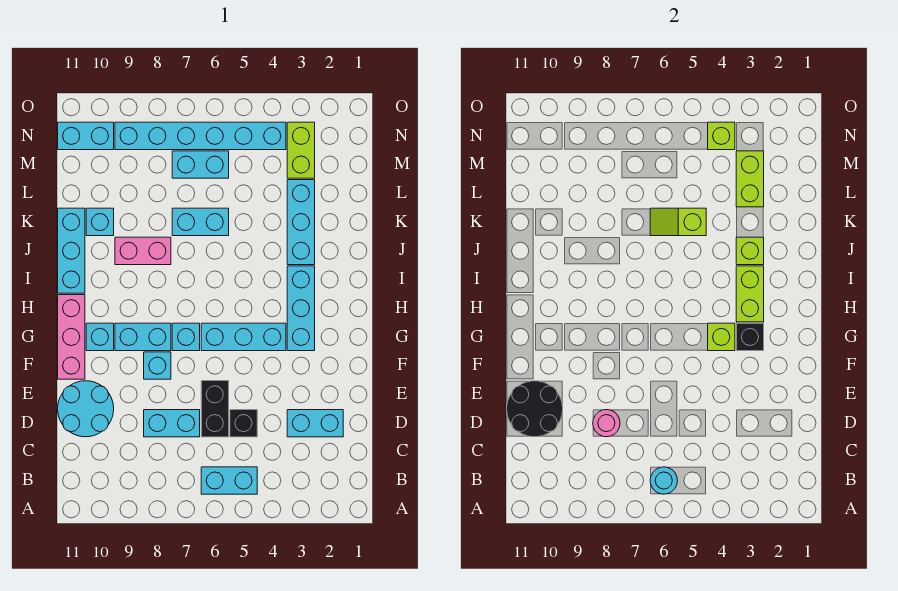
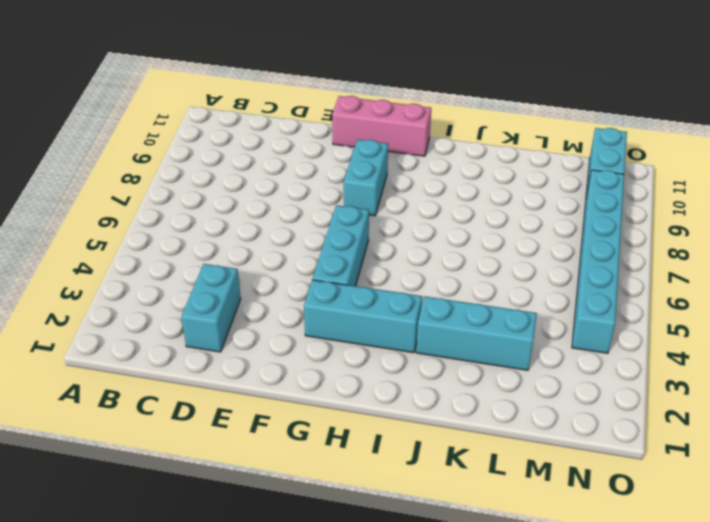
none -> cyan brick B5:B6 level 1
none -> black brick D5 level 1
none -> black brick D6:E6 level 1
none -> cyan brick D7:D8 level 1

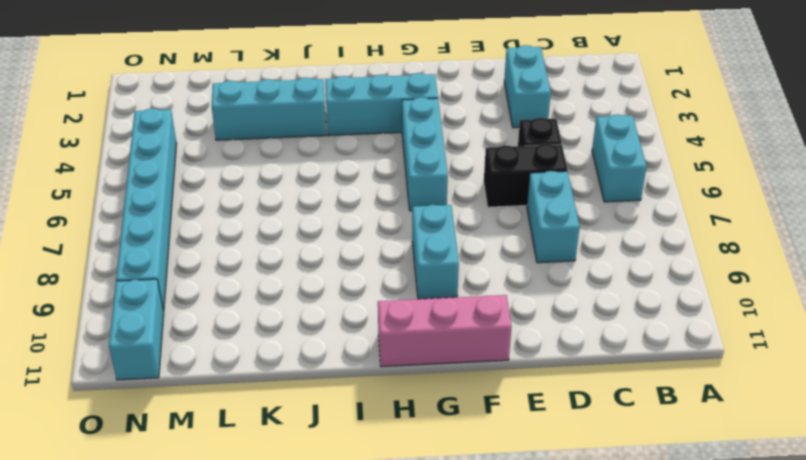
none -> cyan round brick D10:E11 level 1
none -> cyan brick F8 level 1
none -> cyan brick G7 level 1
none -> cyan brick G10 level 1

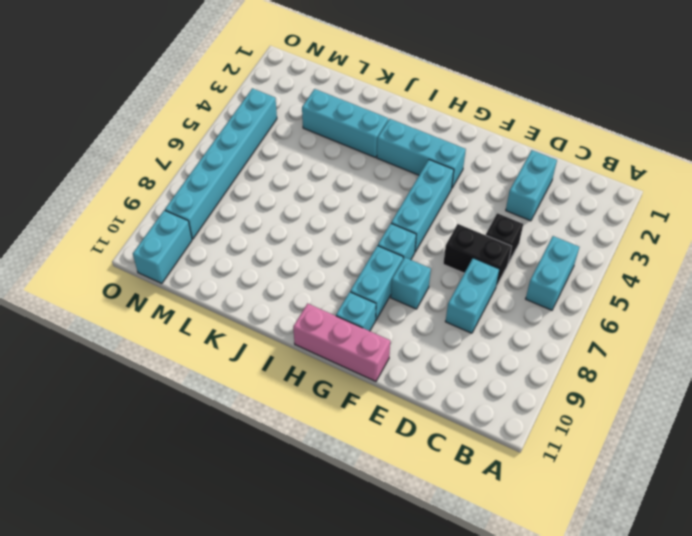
none -> cyan round brick D10:E11 level 1
none -> cyan brick I11:K11 level 1
none -> pink brick J8:J9 level 1
none -> cyan brick K6:K7 level 1

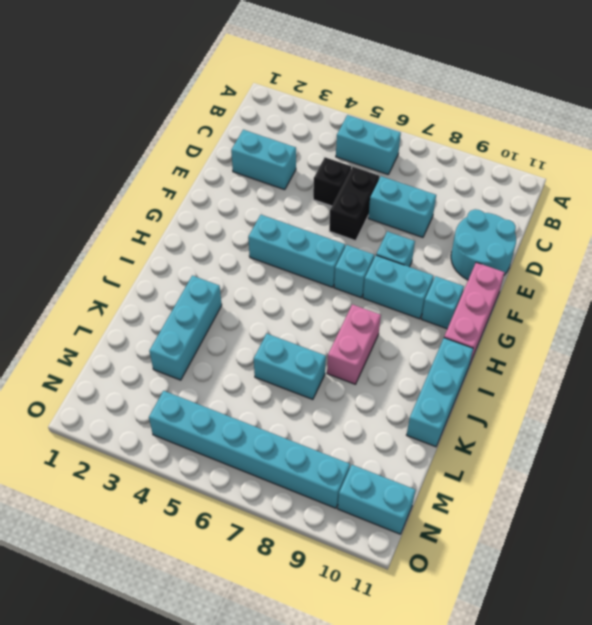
pink brick I8:J8 level 1 -> pink brick J8:J9 level 1
none -> cyan brick G3:I3 level 1
none -> cyan brick K10 level 1
none -> lime brick M3:N3 level 1
none -> cyan brick M6:M7 level 1

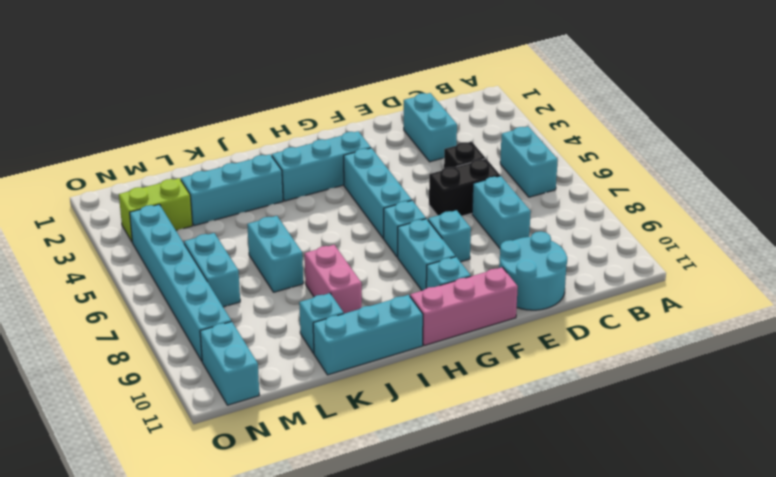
none -> cyan round brick B6 level 2
none -> pink round brick D8 level 2
none -> black round brick D10:E11 level 2
none -> black brick G3 level 2

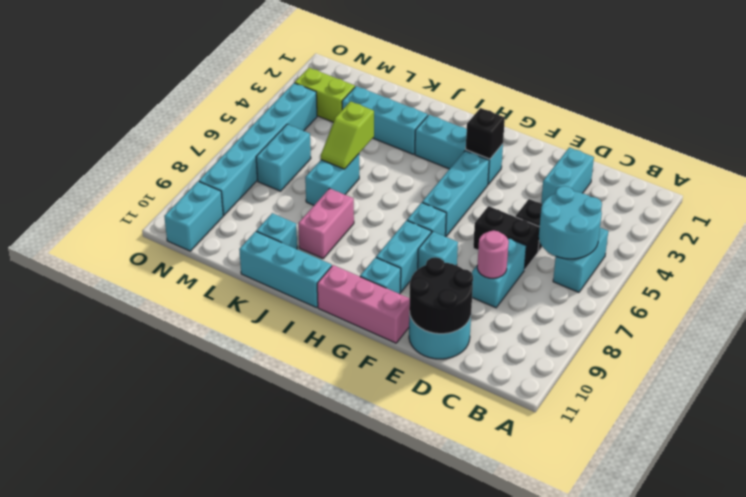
cyan round brick B5:C6 level 2 -> cyan round brick B6 level 2
none -> lime brick G4 level 2
none -> lime brick H3:I3 level 2
none -> lime brick J3 level 2
none -> lime brick L3:M3 level 2

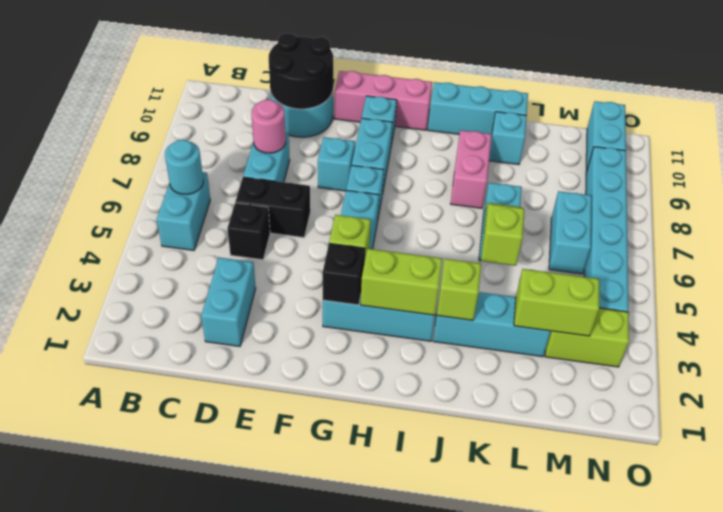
none -> lime brick N4 level 2

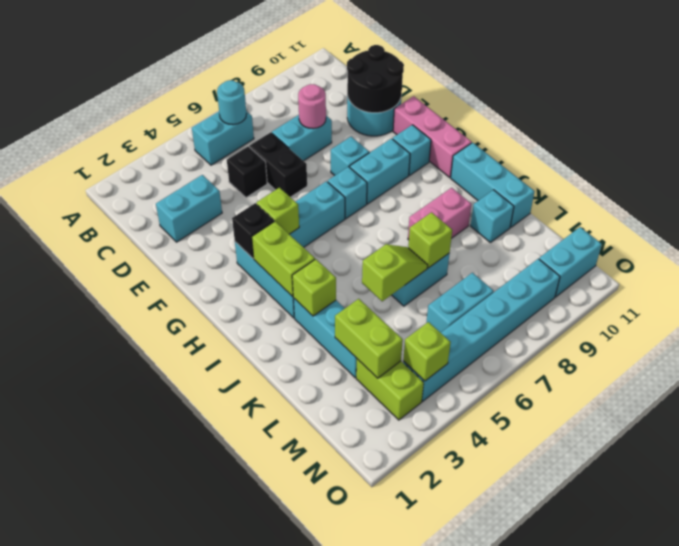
lime brick K7 level 2 -> none

